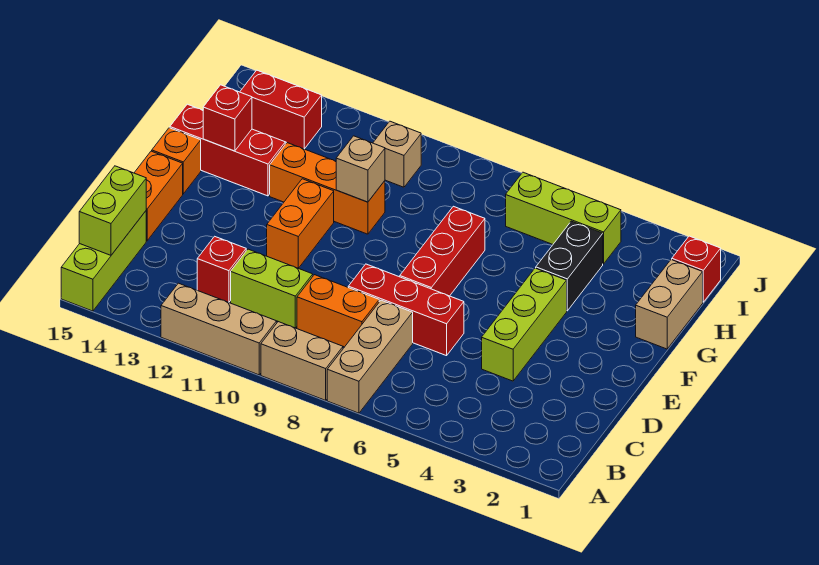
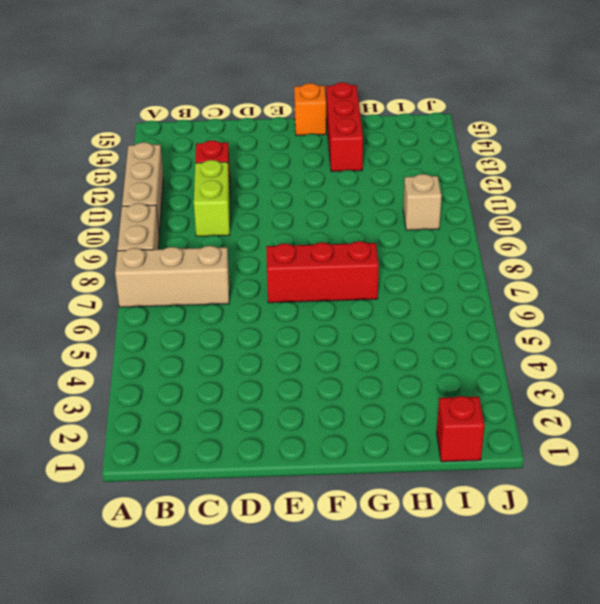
none -> lime brick A15:C15 level 1
none -> orange brick C8:C9 level 1
none -> lime brick D4:F4 level 1

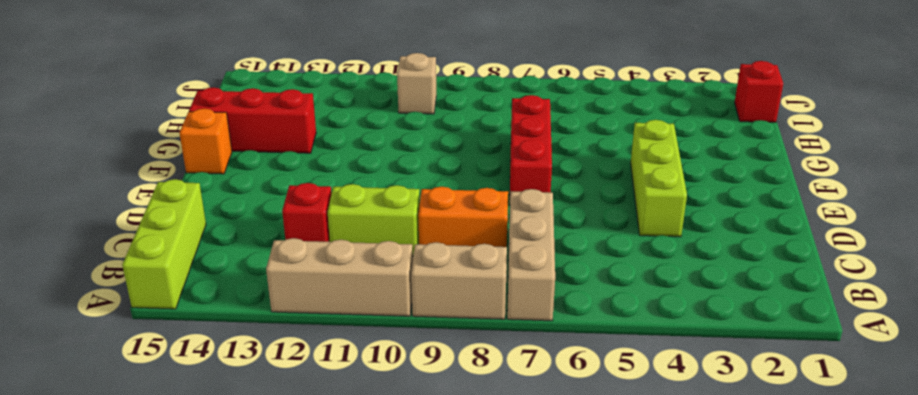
none -> red brick D6:D8 level 1
none -> orange brick D15:E15 level 1
none -> orange brick E11:F11 level 1

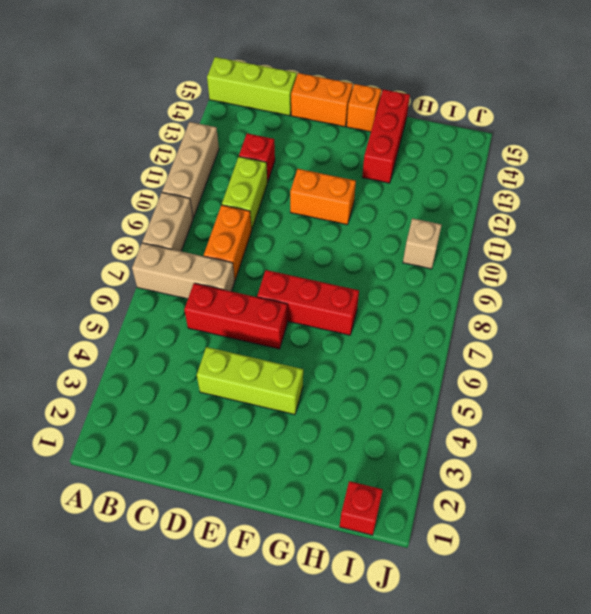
red brick C6:E6 level 1 -> red brick D6:D8 level 1
none -> tan brick G1:H1 level 1
none -> black brick G4:H4 level 1
none -> orange brick G10:G12 level 1

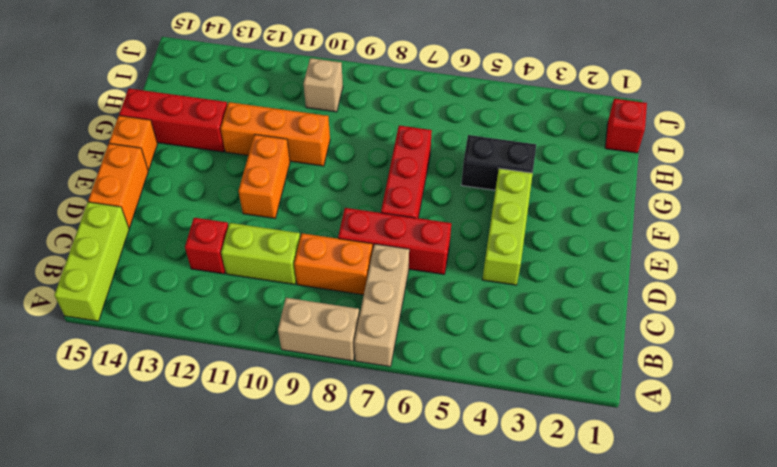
black brick G4:G5 level 1 -> black brick G4:H4 level 1
none -> tan brick A10:A12 level 1
none -> tan brick G1:H1 level 1
none -> lime brick I4:I6 level 1

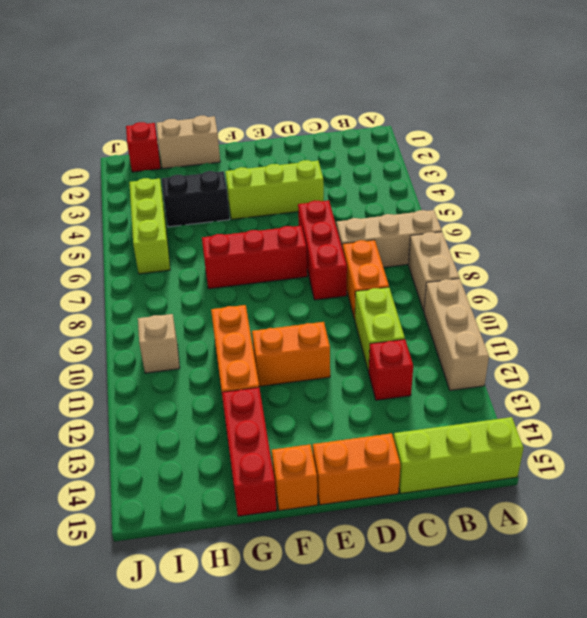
none -> red brick I13:I14 level 1
none -> lime brick B15:C15 level 2
none -> tan brick G10 level 2

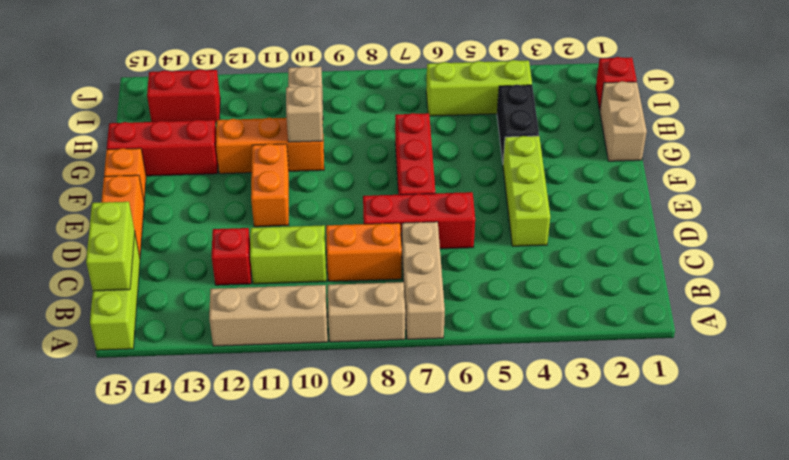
none -> red brick G14 level 2

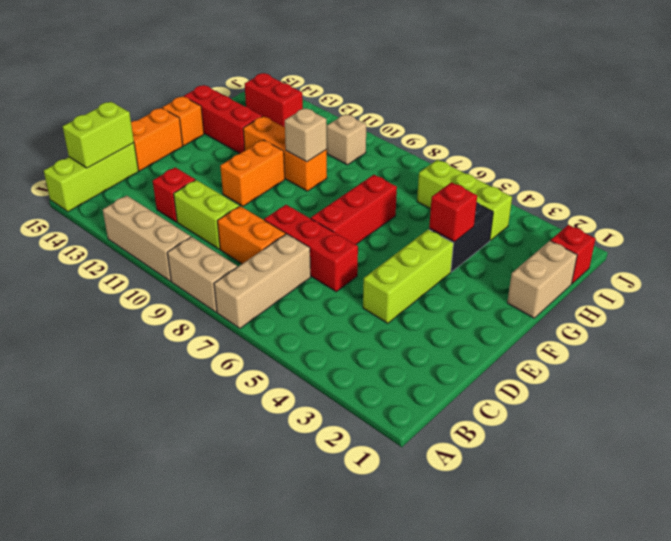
red brick G4 level 2 -> red brick G14 level 2

